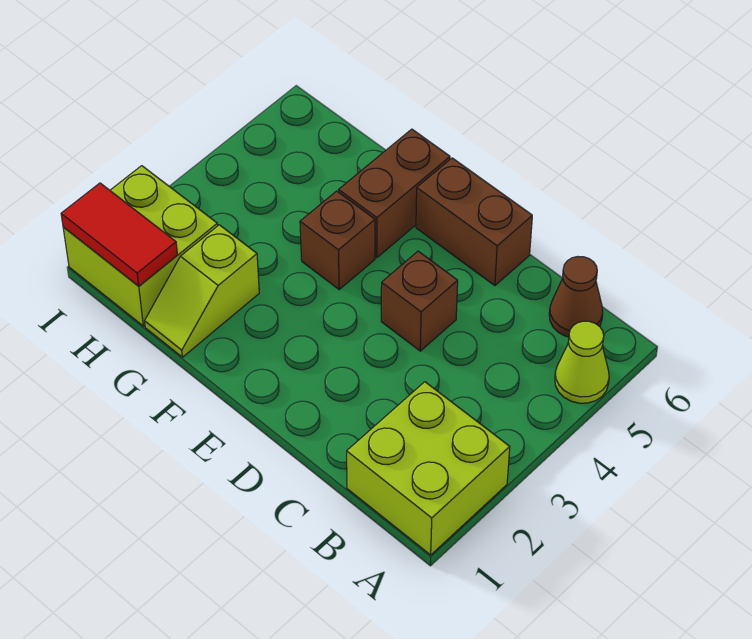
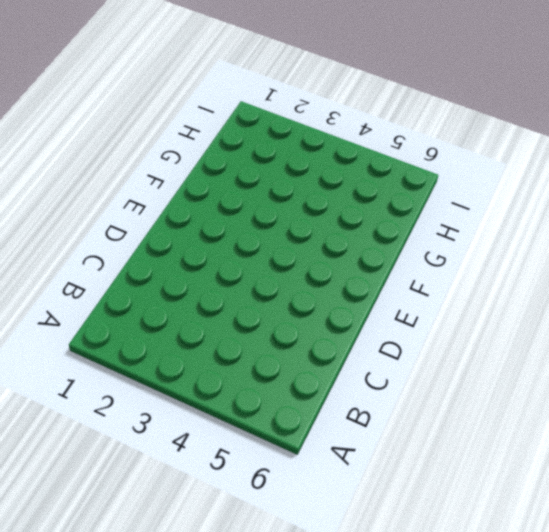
none -> lime brick A1:B2 level 1
none -> lime cone A5 level 1

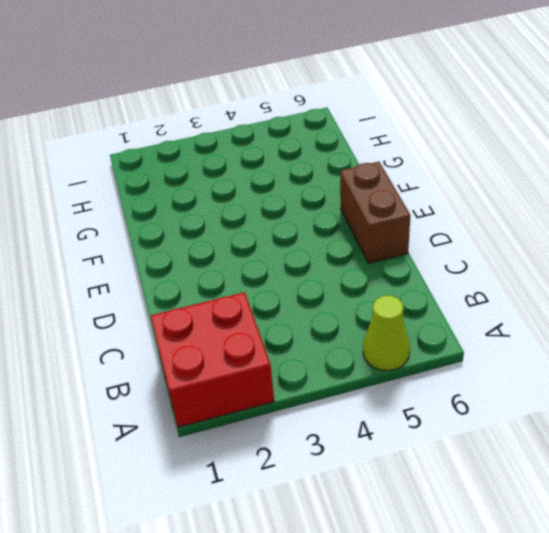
red brick A1:B2 level 1 -> lime brick A1:B2 level 1
none -> brown cone B6 level 1
none -> brown brick D4 level 1

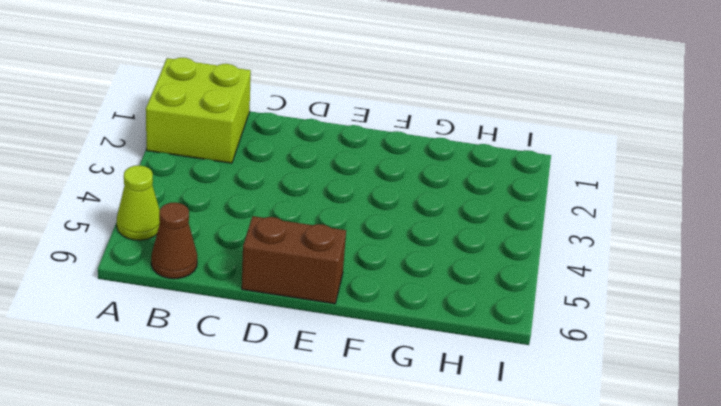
none -> brown brick D4 level 1
none -> brown brick F4 level 1

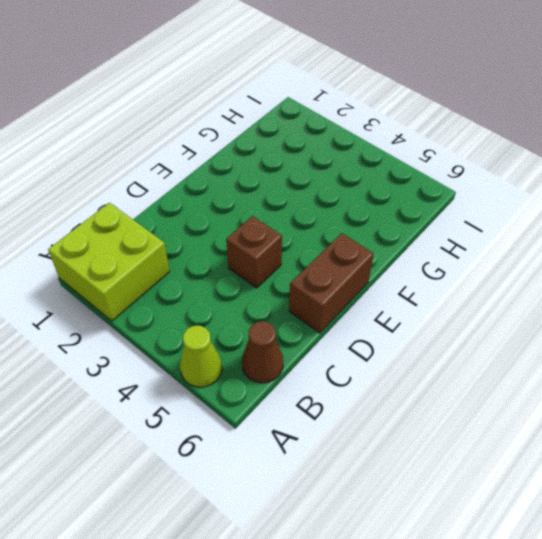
none -> brown brick F4 level 1
none -> brown brick F5:F6 level 1

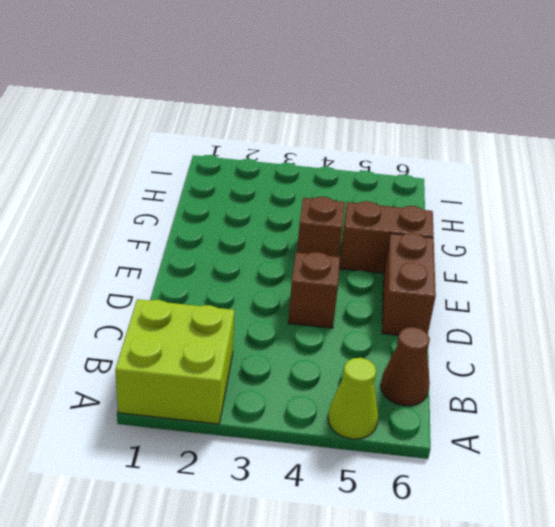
none -> lime slope G1:G2 level 1 top 2
none -> lime brick H1:I2 level 1

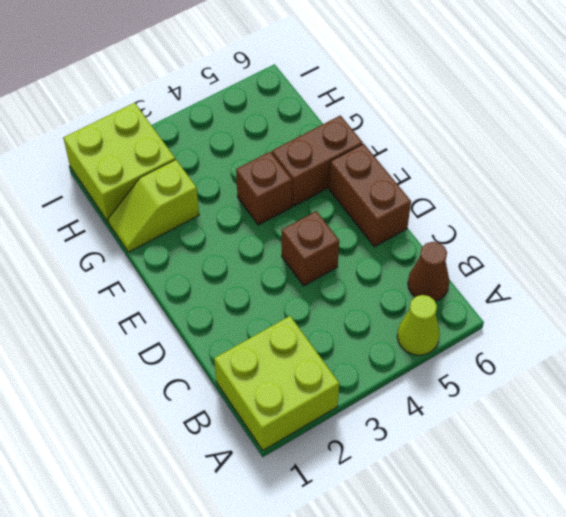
none -> red tile H1:I1 level 2

